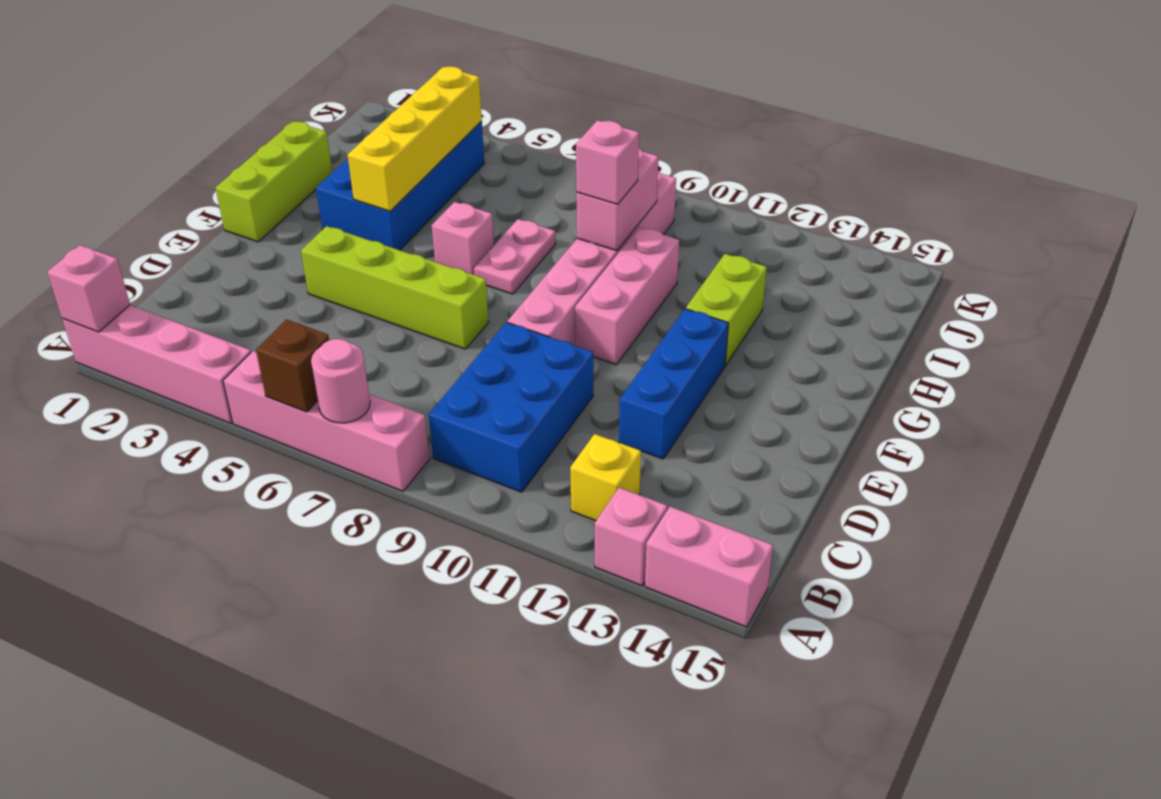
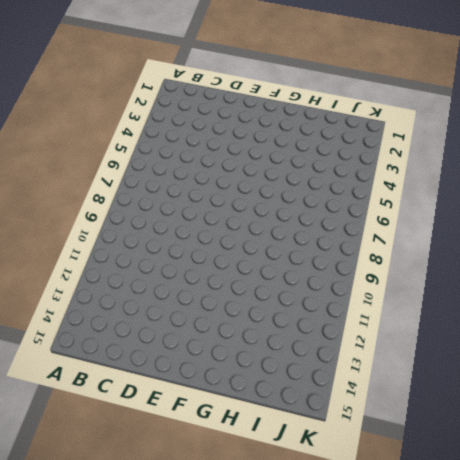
none -> pink brick A1:A4 level 1
none -> pink brick A5:A8 level 1
none -> pink brick A13 level 1

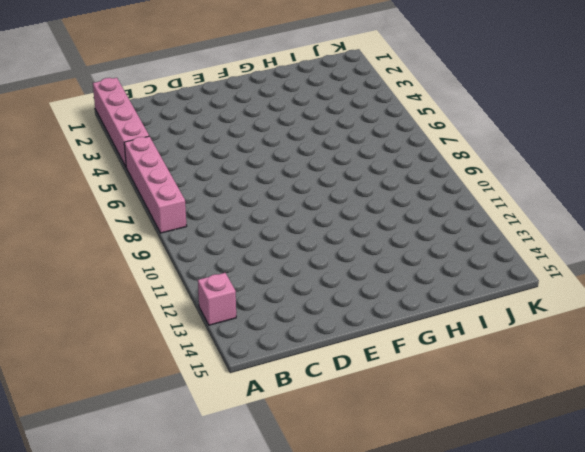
none -> pink brick A14:A15 level 1
none -> blue brick B9:D10 level 1
none -> yellow brick B12 level 1

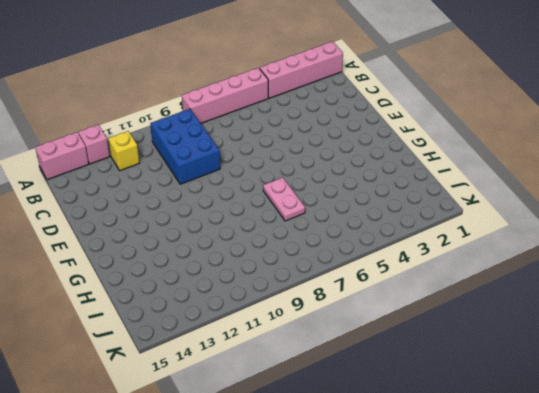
none -> blue brick D12:F12 level 1
none -> lime brick E4:E7 level 1
none -> pink brick E9:J9 level 1

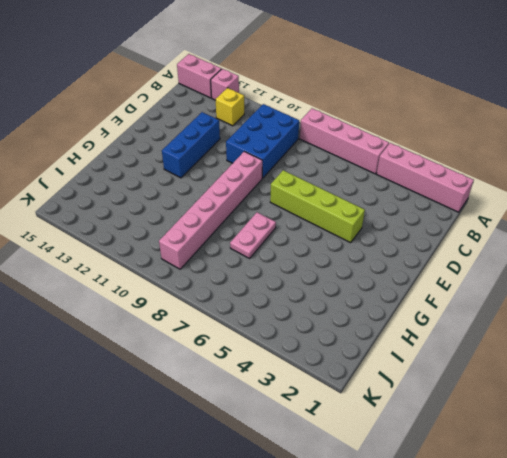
none -> lime brick F1:H1 level 1
none -> pink brick F10:H10 level 1
none -> blue brick G3:J4 level 1

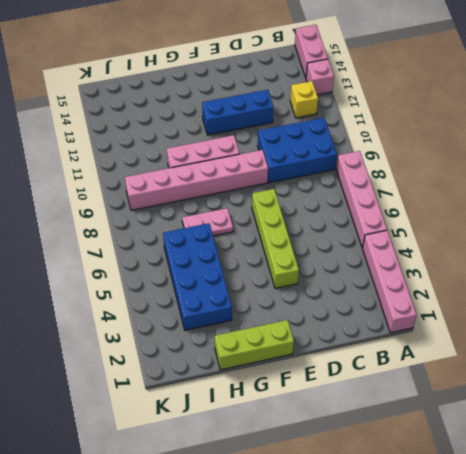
blue brick H3:I6 level 1 -> blue brick G3:J4 level 1
none -> pink brick G6 level 1
none -> lime brick G12:H12 level 1
none -> pink brick A1 level 2

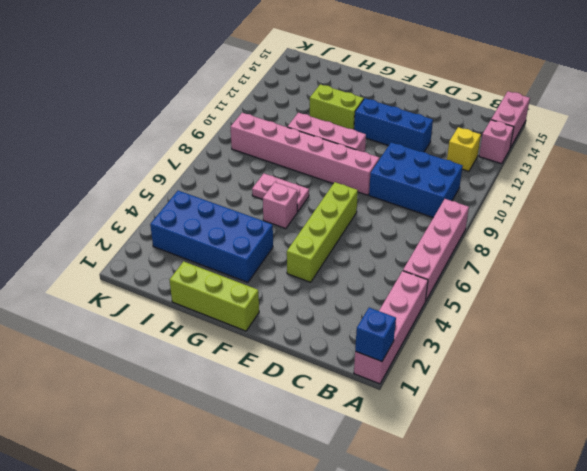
blue brick A1 level 2 -> pink brick A1 level 2
none -> brown brick A6 level 2
none -> pink round brick A7 level 2
none -> yellow brick G4:J4 level 2

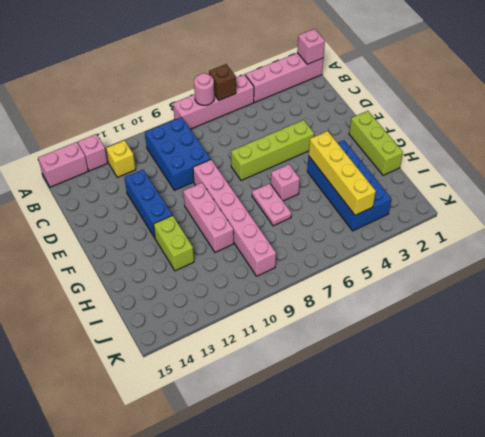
none -> pink brick H9:I9 level 2
none -> pink brick H9 level 3

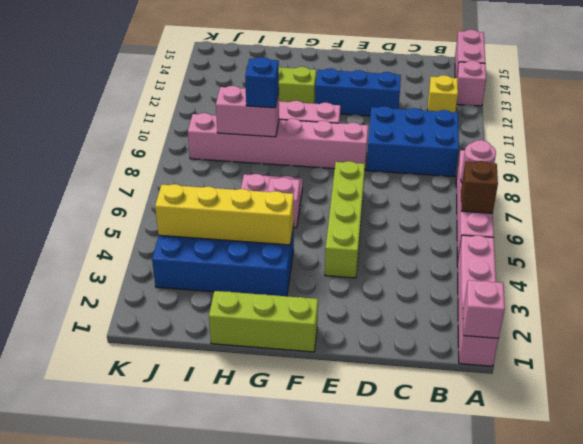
blue brick H9 level 3 -> pink brick H9 level 3

